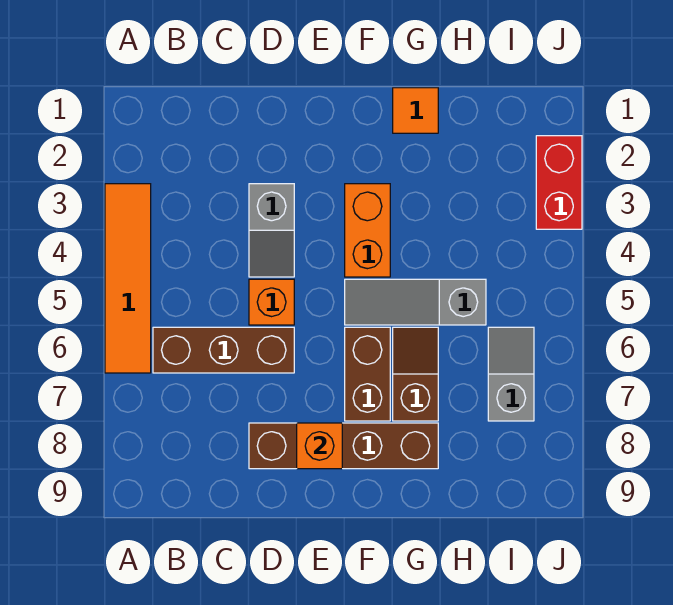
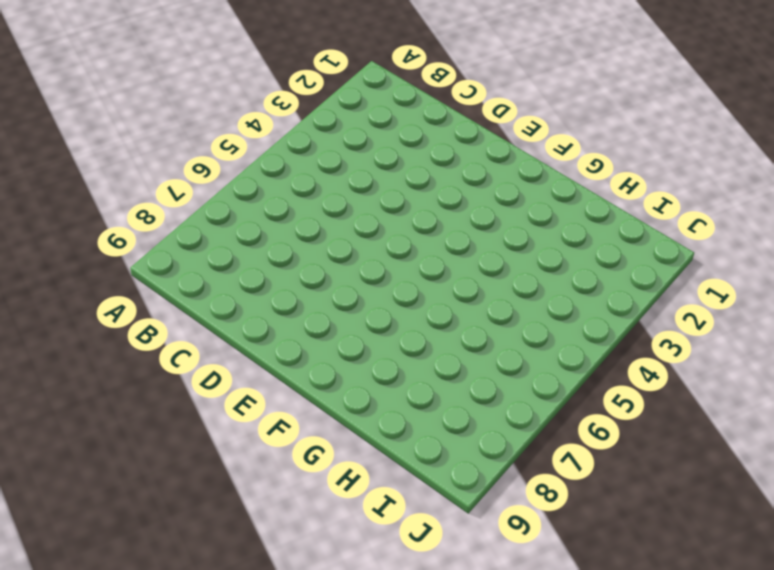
none -> orange tile A3:A6 level 1
none -> brown brick B6:D6 level 1
none -> grey slope D3:D4 level 1 top 3

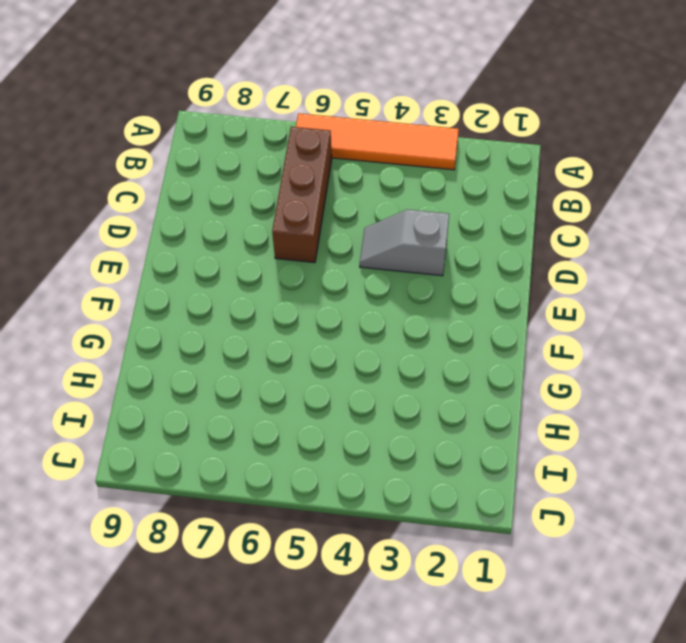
none -> orange brick D5 level 1
none -> brown brick D8:G8 level 1
none -> orange brick F3:F4 level 1

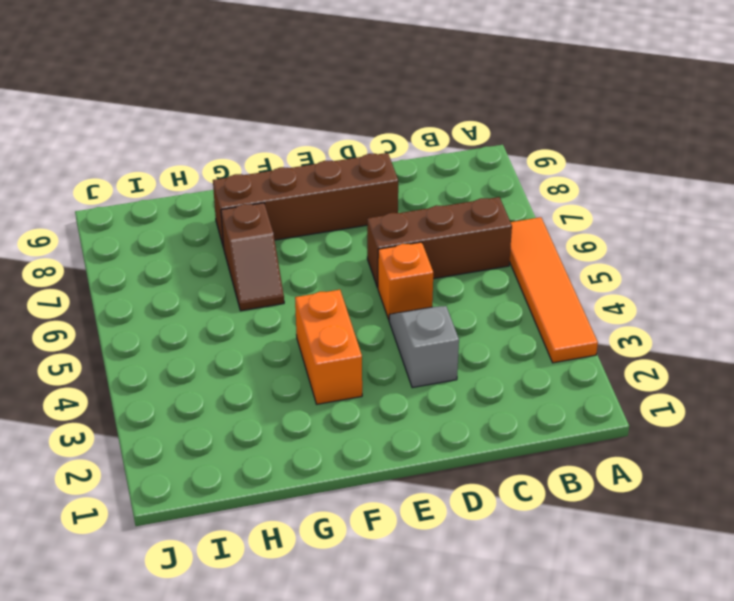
none -> grey slope F5:H5 level 1 top H
none -> brown brick F6:F7 level 1
none -> orange tile G1 level 1

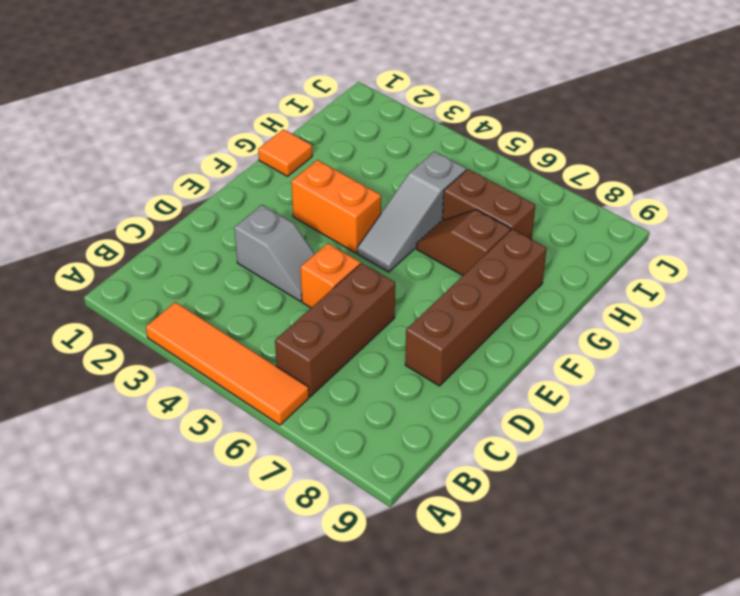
brown brick H6:H7 level 1 -> brown brick F6:F7 level 1
none -> grey slope I6:I7 level 1 top 7
none -> red brick J2:J3 level 1
none -> orange brick E8 level 2

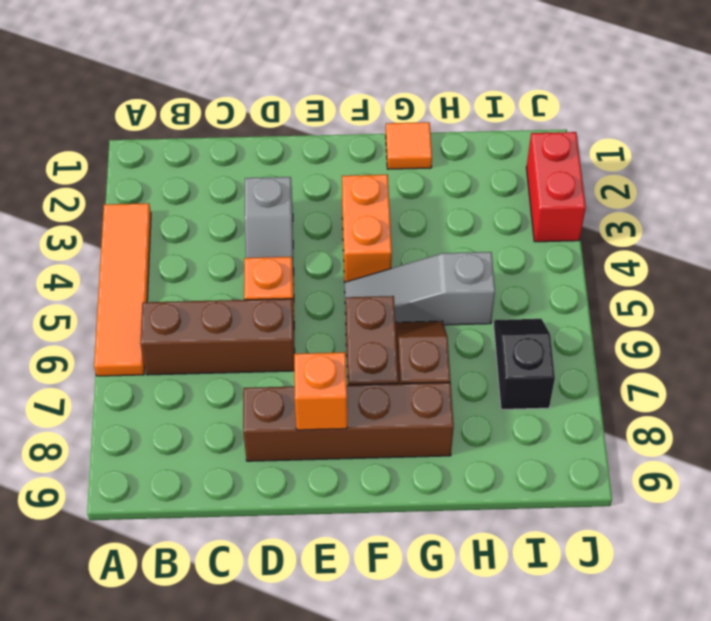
black slope I6:I7 level 1 top 7 -> grey slope I6:I7 level 1 top 7

